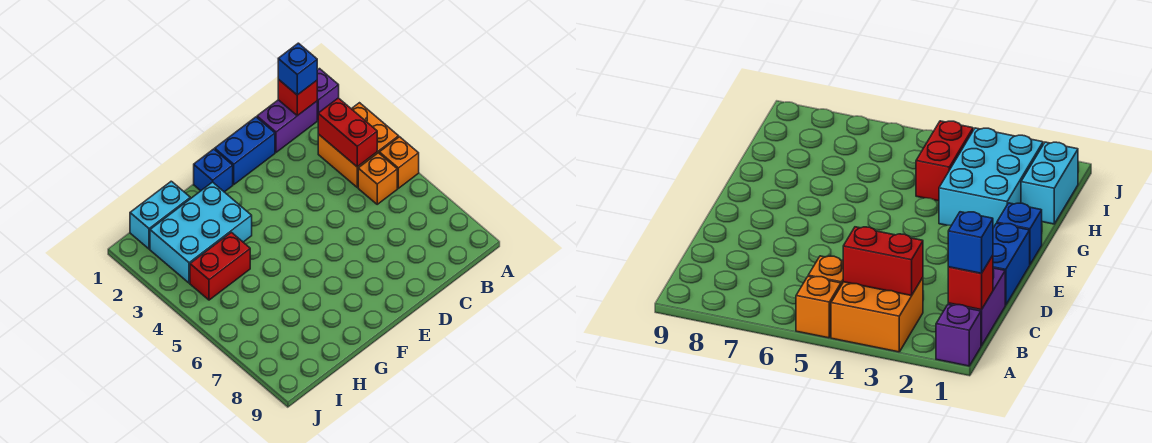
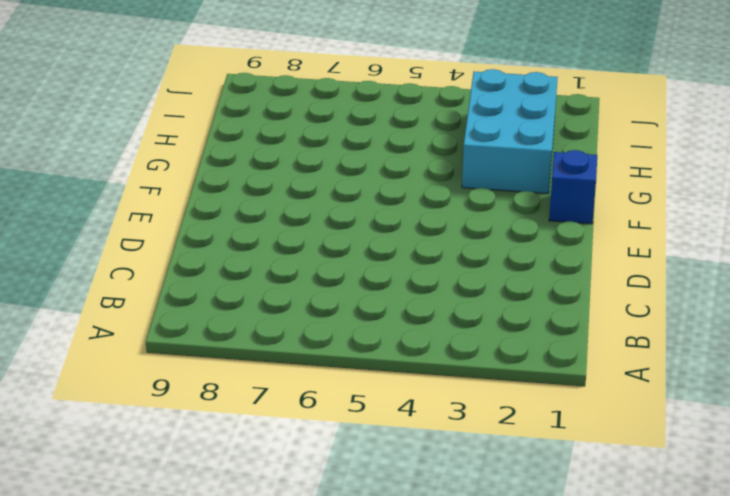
none -> purple brick A1 level 1
none -> orange brick A3:B4 level 1
none -> orange brick A5 level 1

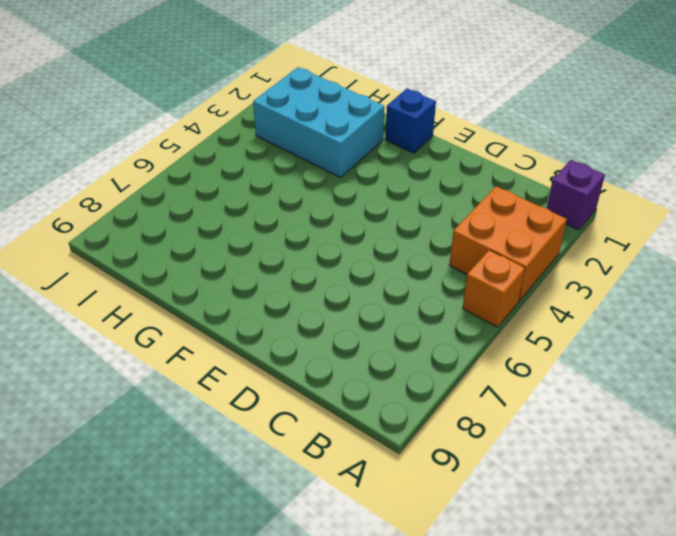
none -> purple brick B1:C1 level 1
none -> orange brick B5 level 1
none -> blue brick D1:E1 level 1

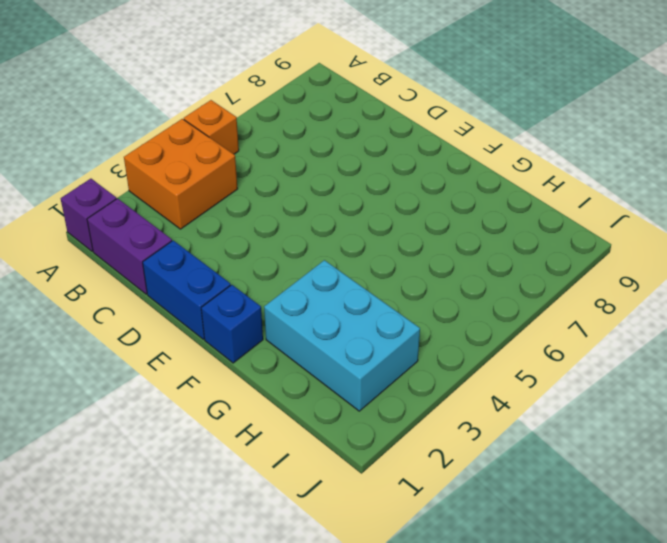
none -> orange brick B5 level 1
none -> cyan brick H1:I1 level 1
none -> red brick H4:I4 level 1

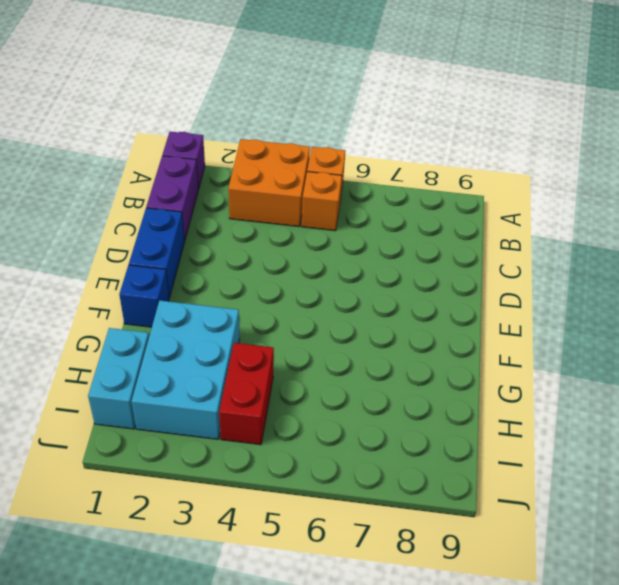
none -> red brick B1 level 2
none -> red brick B3:B4 level 2
none -> blue brick B1 level 3

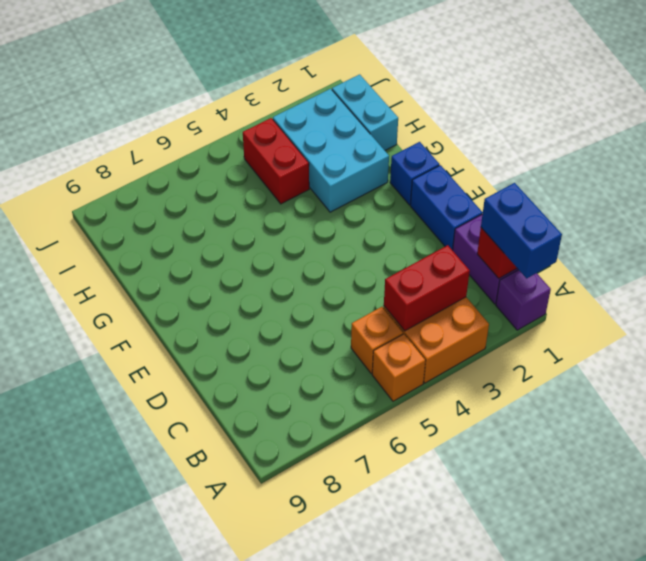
blue brick A1:B1 level 3 -> blue brick B1 level 3

